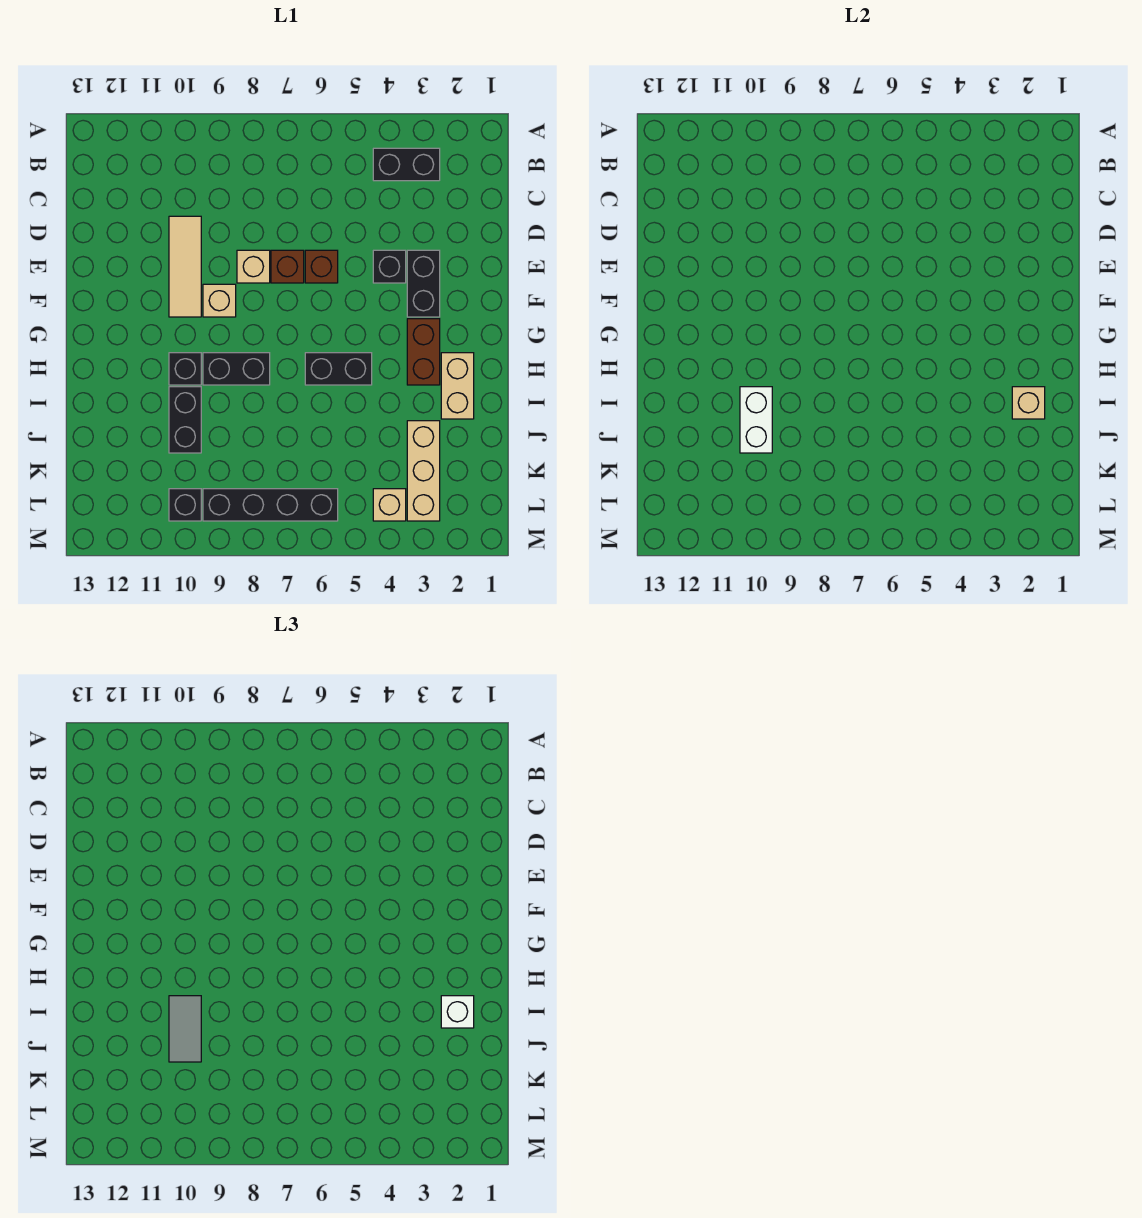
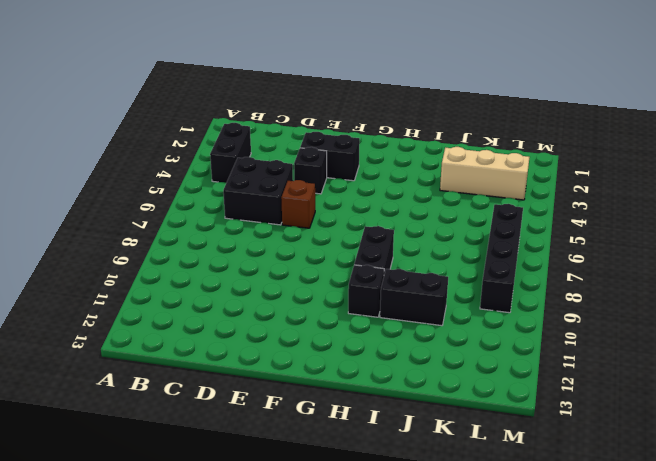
black brick C5:D6 level 1 -> none
none -> tan tile D10:F10 level 1
none -> brown brick E7 level 1
none -> tan brick E8 level 1

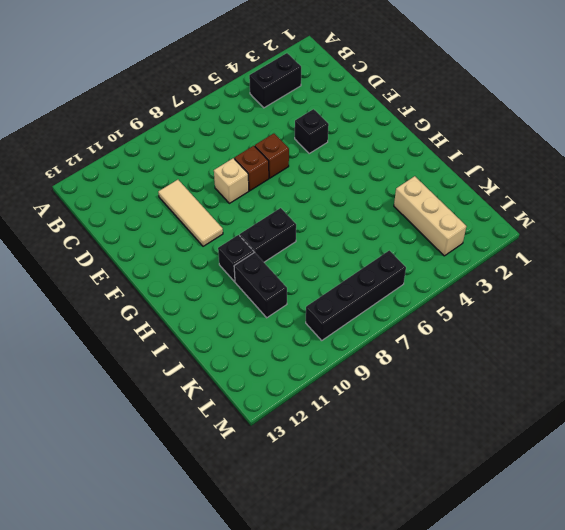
none -> black brick E3:F3 level 1
none -> tan brick F9 level 1
none -> brown brick G3:H3 level 1

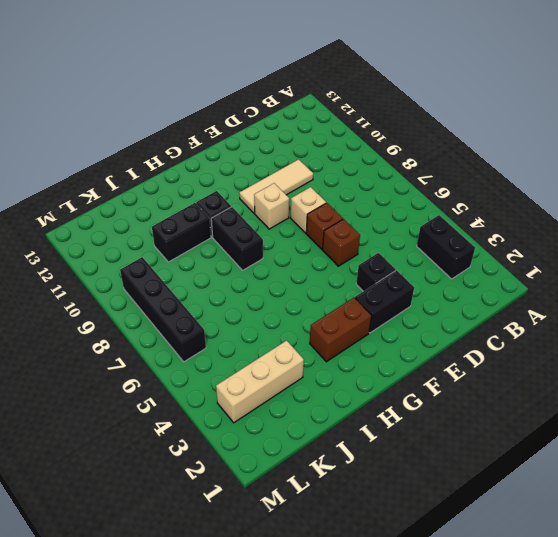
none -> tan brick H2:I2 level 1
none -> black brick H5:H6 level 1
none -> tan brick L4 level 1

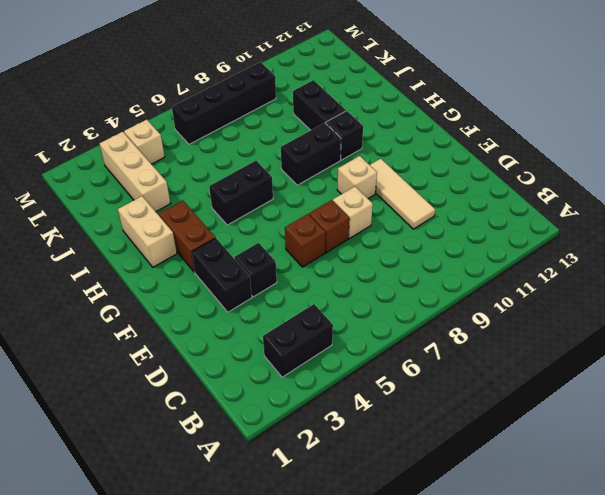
none -> black brick L10 level 1
none -> tan brick I2 level 2
none -> white brick I10:J10 level 2

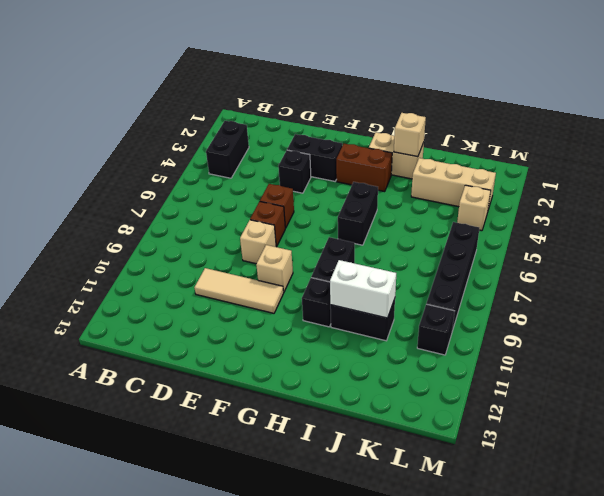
none -> white brick I2 level 3
none -> grey tile I10:J10 level 3

